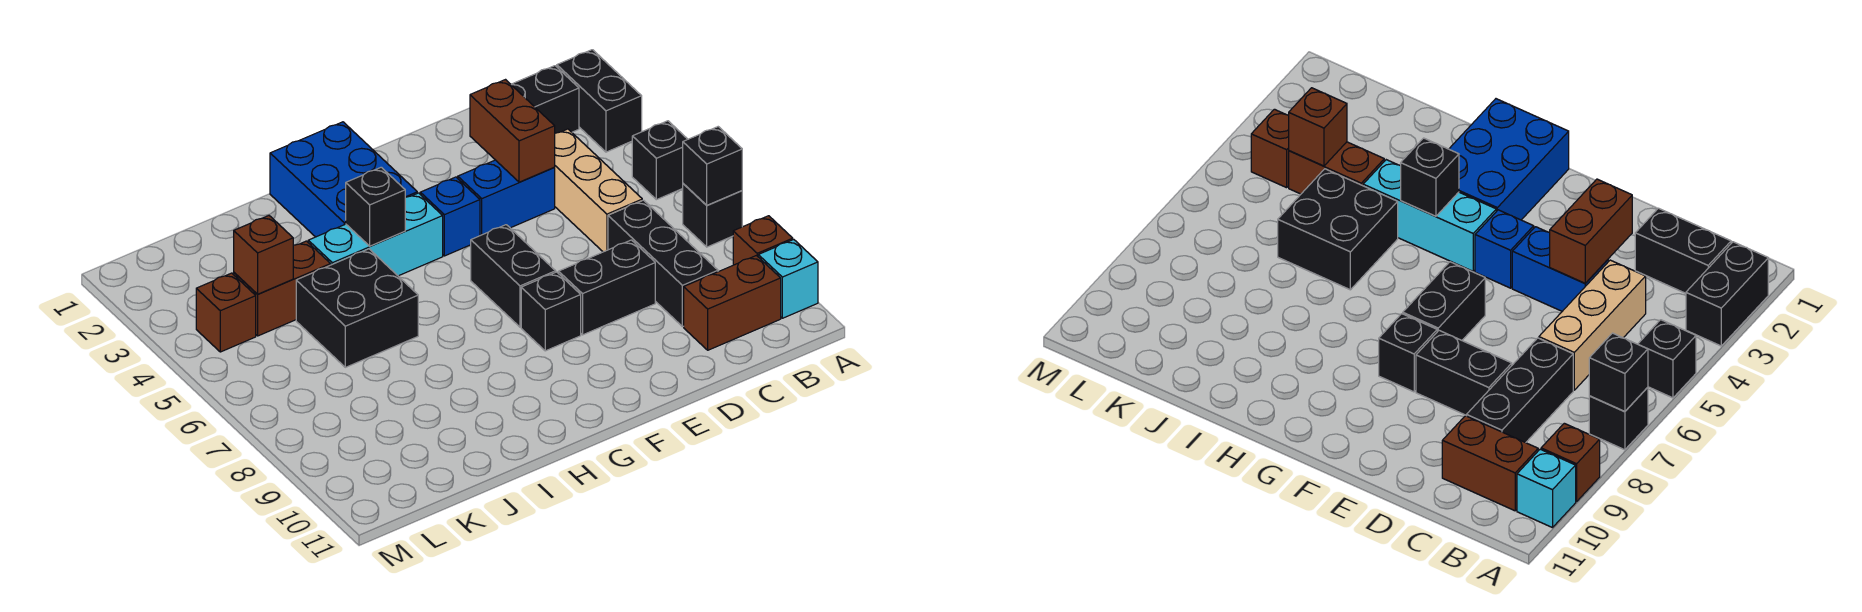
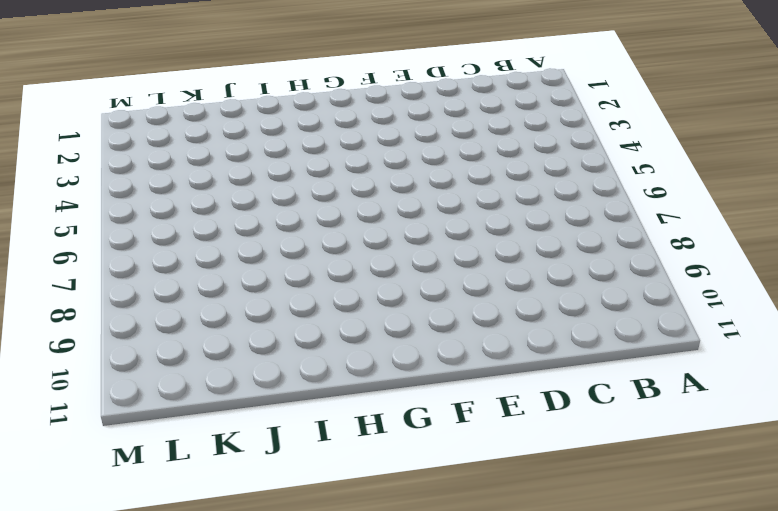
none -> black brick A2:A3 level 1
none -> black brick A5 level 1
none -> black brick A7 level 1

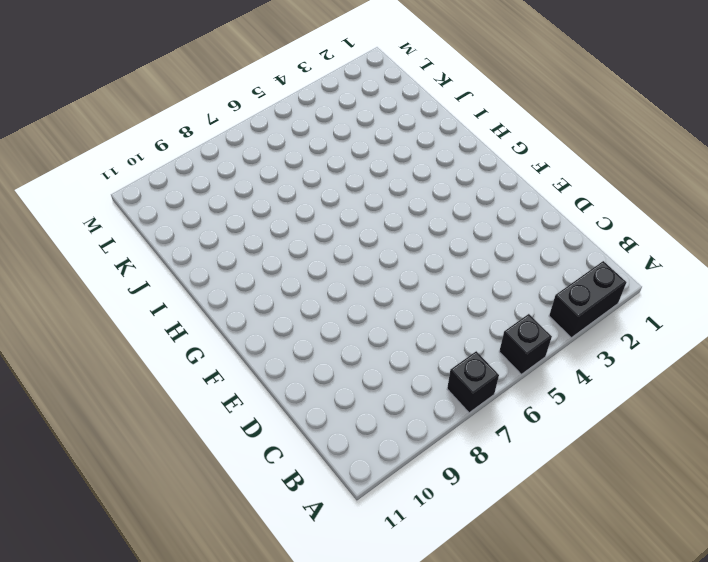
none -> brown brick A9 level 1
none -> cyan brick A10 level 1
none -> black brick B2:C2 level 1

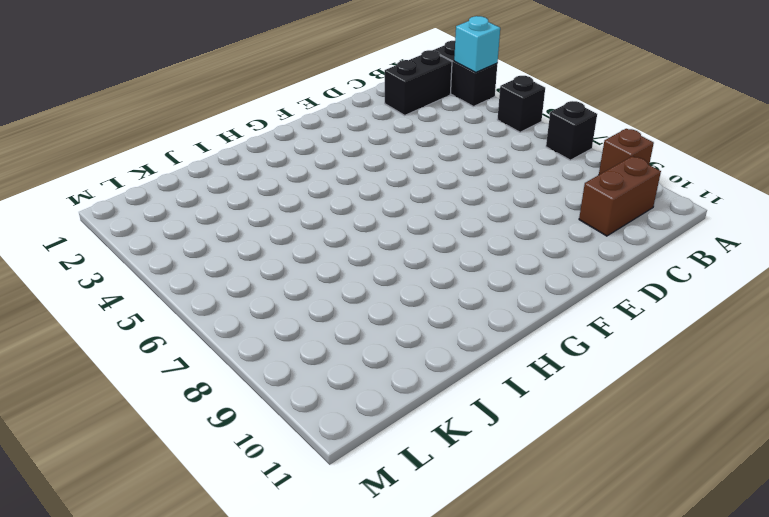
cyan brick A3 level 2 -> cyan brick A10 level 1
none -> tan brick C4:C6 level 1
none -> black brick C7:C9 level 1
none -> blue brick D4:E4 level 1

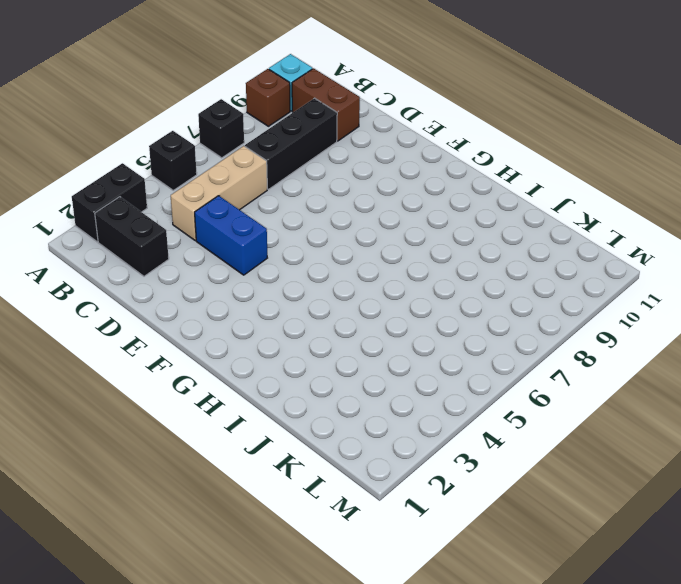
none -> black brick D8:E8 level 1
none -> blue brick F4 level 1
none -> black brick F6:F7 level 1

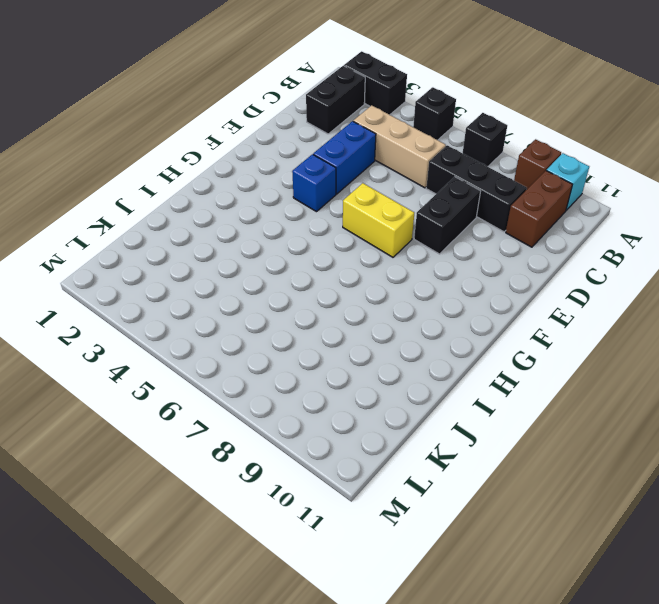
yellow brick F6:F7 level 1 -> black brick F6:F7 level 1
none -> black brick F8 level 1
none -> blue brick G1:H3 level 1
none -> cyan brick G4:I4 level 1

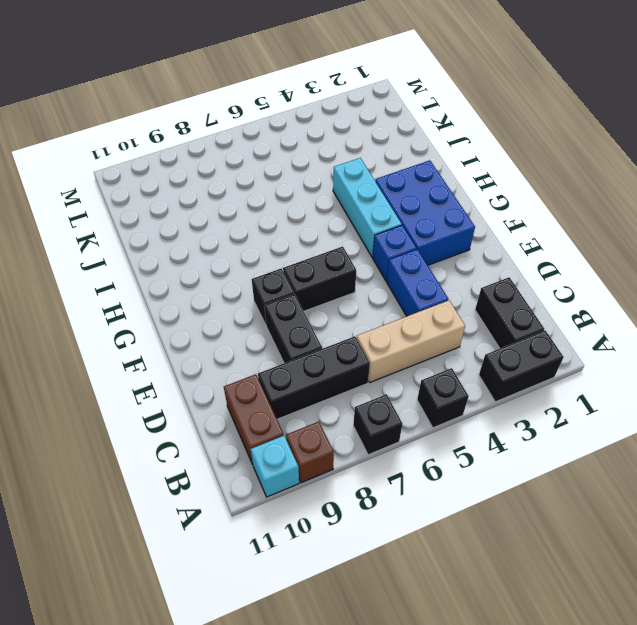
blue brick F2:H3 level 1 -> blue brick G1:H3 level 1
none -> black brick I5:J6 level 1
none -> brown brick J4:K4 level 1
none -> brown brick L4 level 1

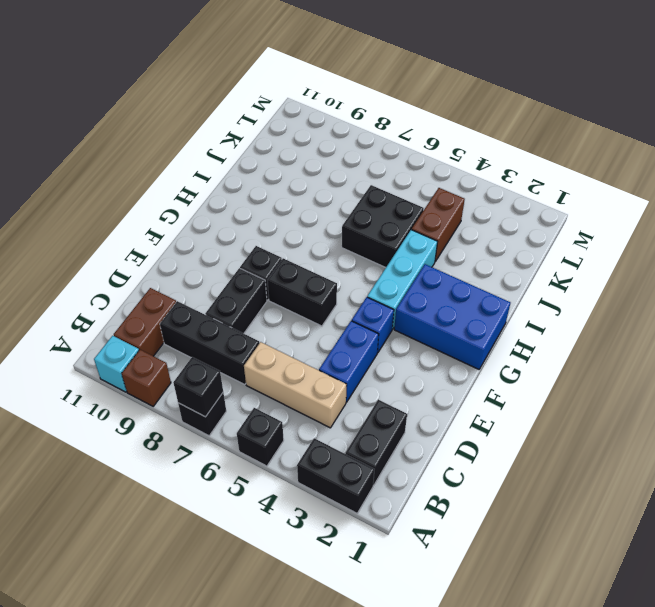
none -> brown brick L4 level 1
none -> brown brick D3:D4 level 2
none -> black brick H4 level 2

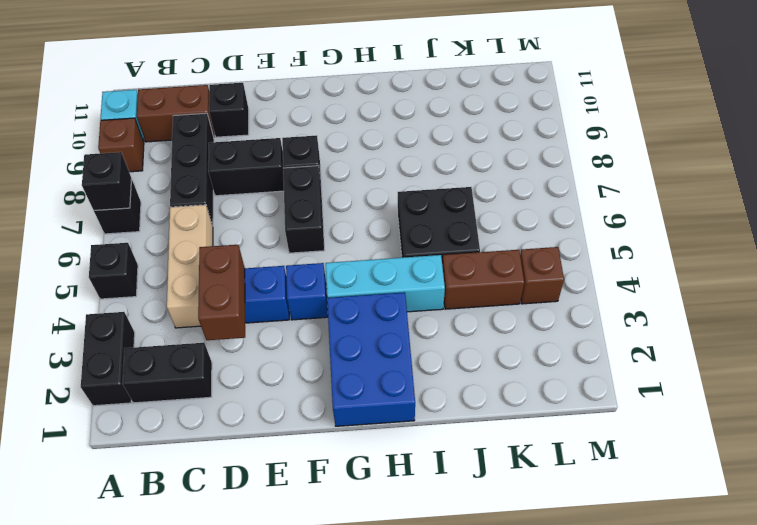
black brick D10 level 1 -> black brick H4 level 2
none -> brown brick K4 level 2

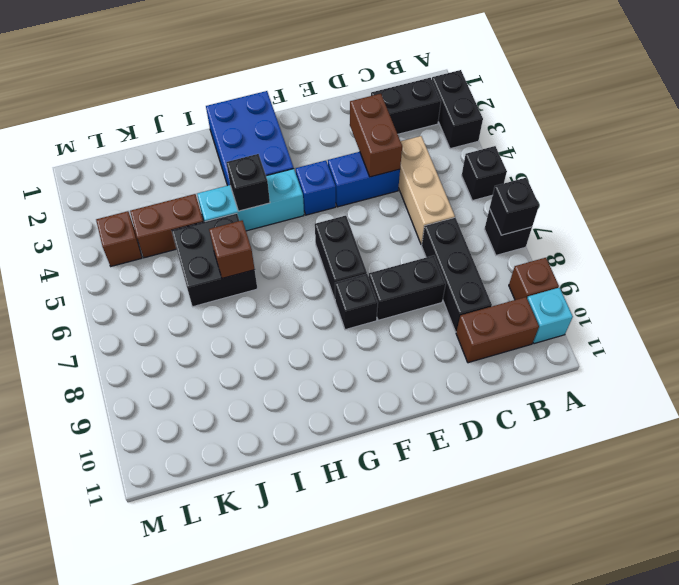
brown brick I6 level 2 -> brown brick K4 level 2

